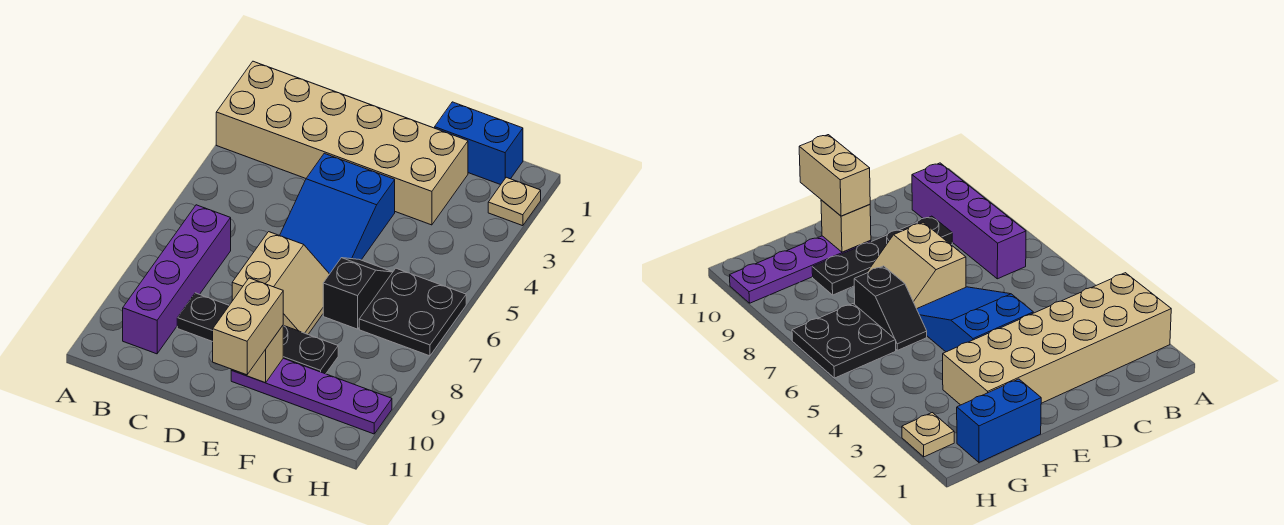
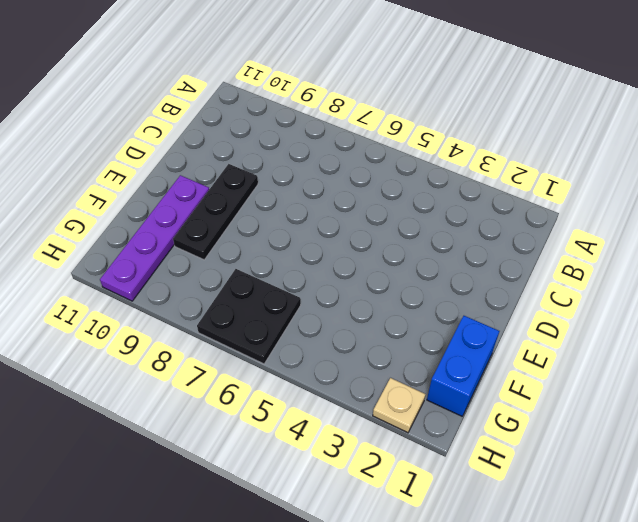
black plate D9:F9 level 1 -> black plate C9:F9 level 1
none -> tan brick A2:F3 level 1
none -> purple brick B7:B10 level 1
none -> blue slope D4:E6 level 1 top 4

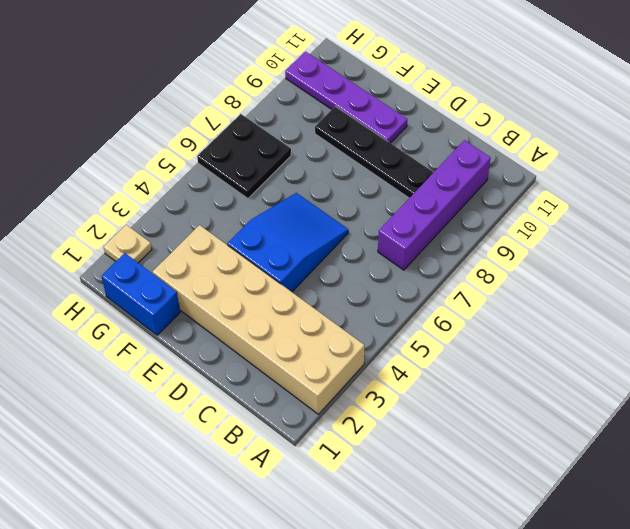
none -> tan slope D7:E8 level 1 top D
none -> black slope F6:F7 level 1 top 7
none -> tan brick E10 level 2

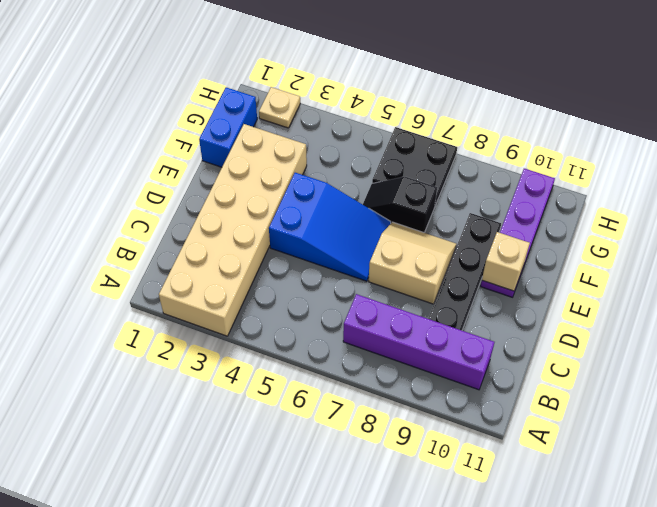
none -> tan brick E10:E11 level 3

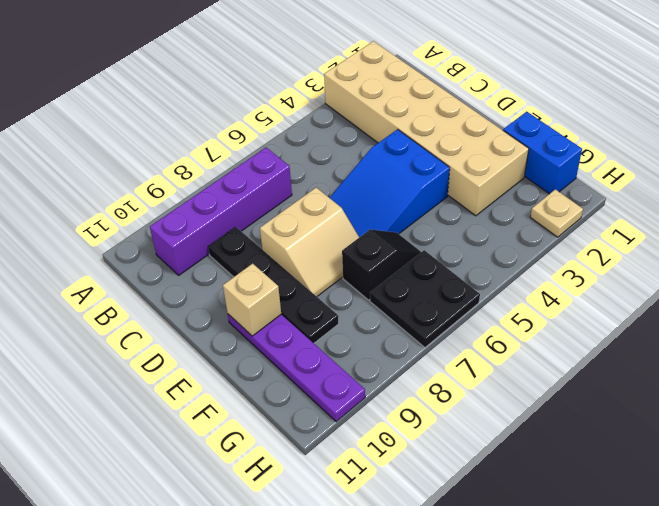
none -> tan brick E10:E11 level 3

